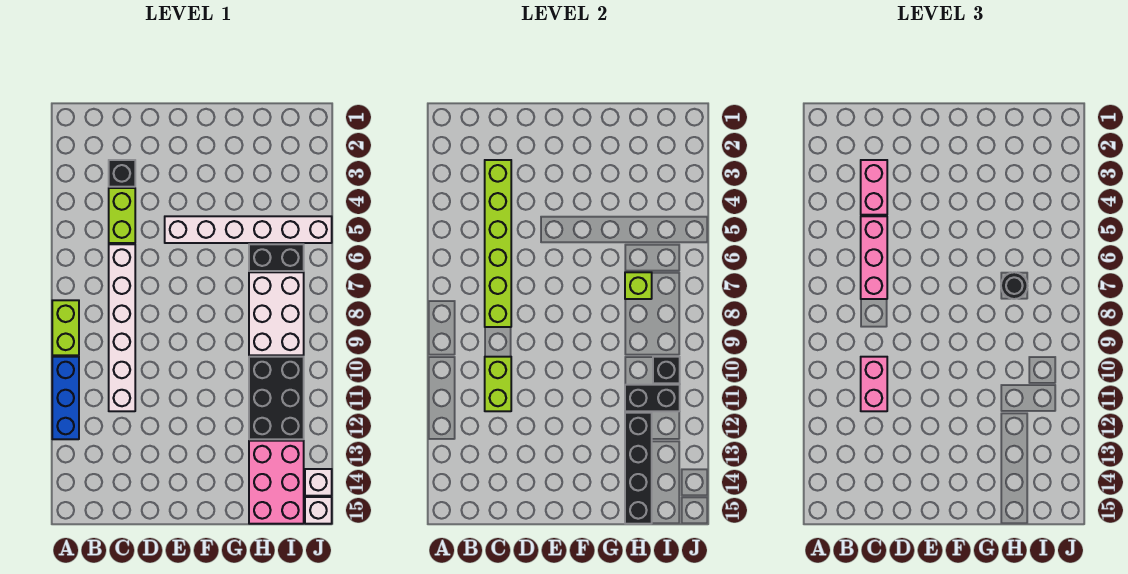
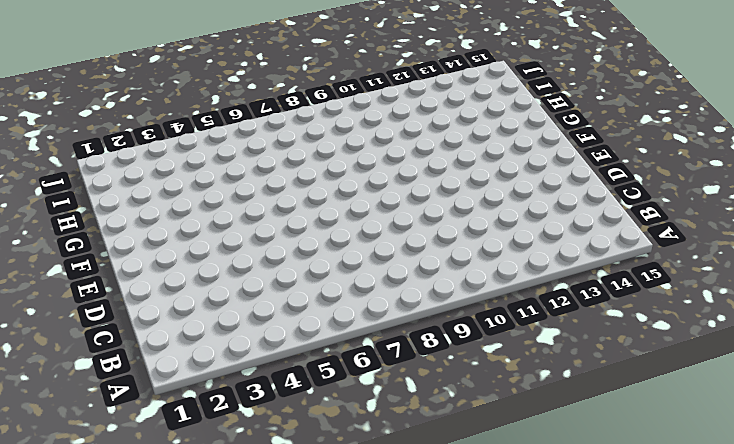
none -> lime brick A8:A9 level 1
none -> blue brick A10:A12 level 1
none -> black brick C3 level 1

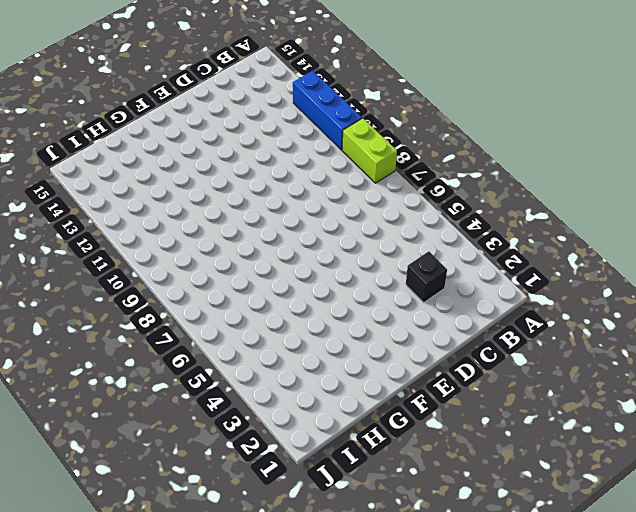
none -> lime brick C4:C5 level 1
none -> white brick C6:C11 level 1
none -> white brick E5:J5 level 1

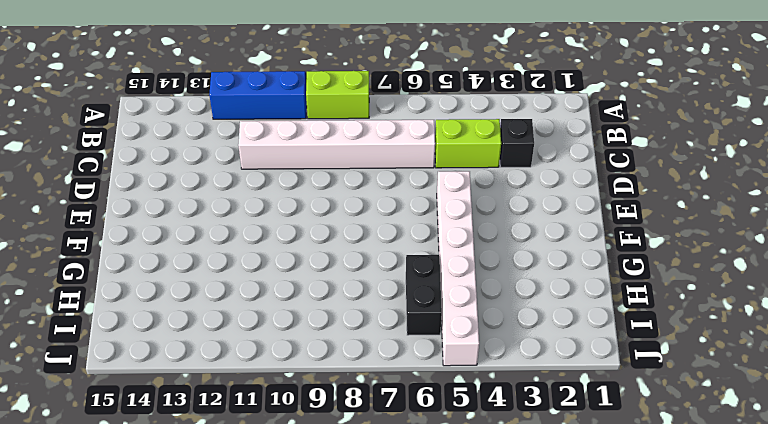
none -> white brick H7:I9 level 1
none -> black brick H10:I12 level 1
none -> pink brick H13:I15 level 1

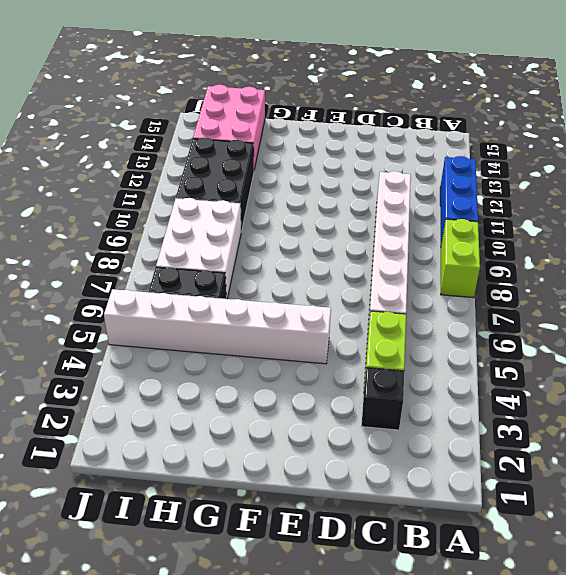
none -> white brick J14 level 1
none -> white brick J15 level 1
none -> lime brick C3:C8 level 2

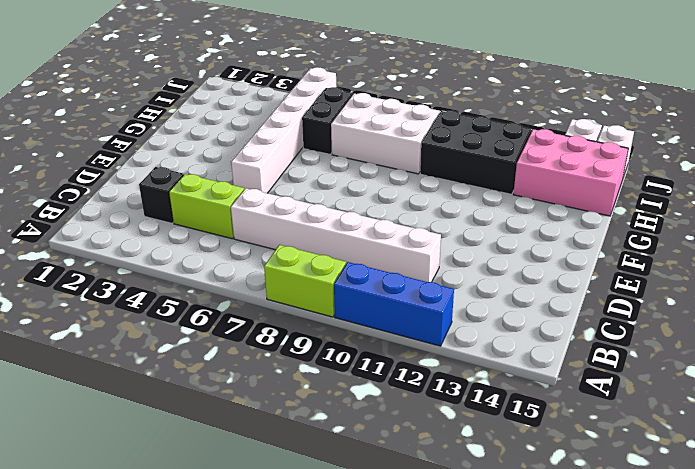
none -> lime brick C3:C8 level 2
none -> lime brick C10:C11 level 2
none -> lime brick H7 level 2

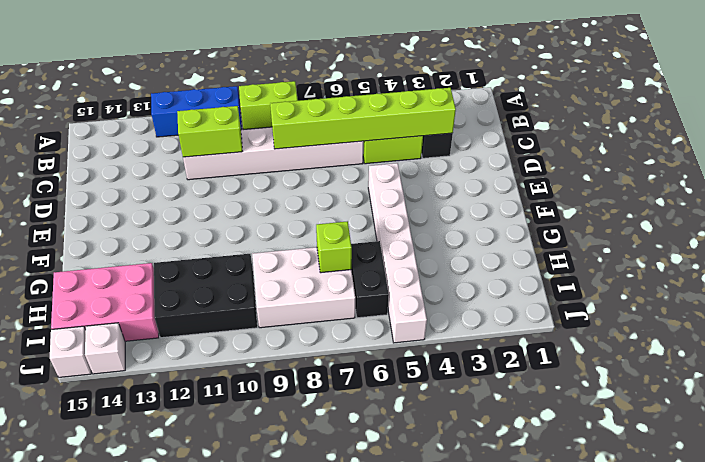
none -> black brick H11:I11 level 2
none -> black brick H12:H15 level 2
none -> black brick I10 level 2

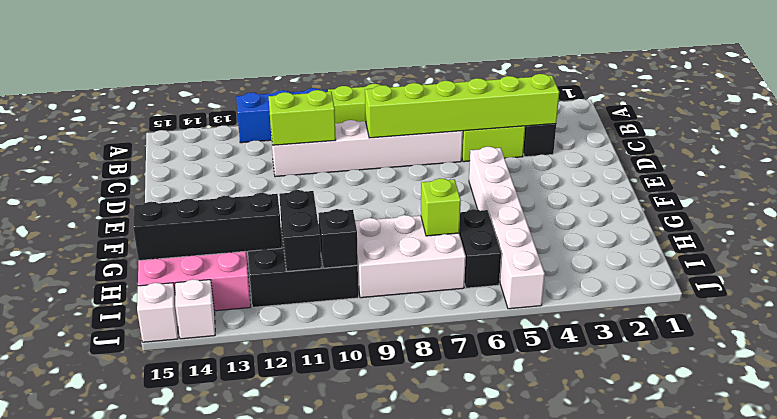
none -> pink brick C3:C4 level 3
none -> pink brick C5:C7 level 3
none -> pink brick C10:C11 level 3

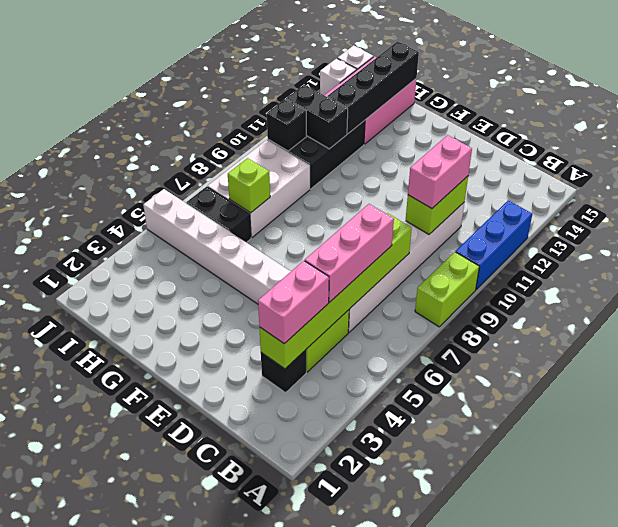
none -> black round brick H7 level 3

